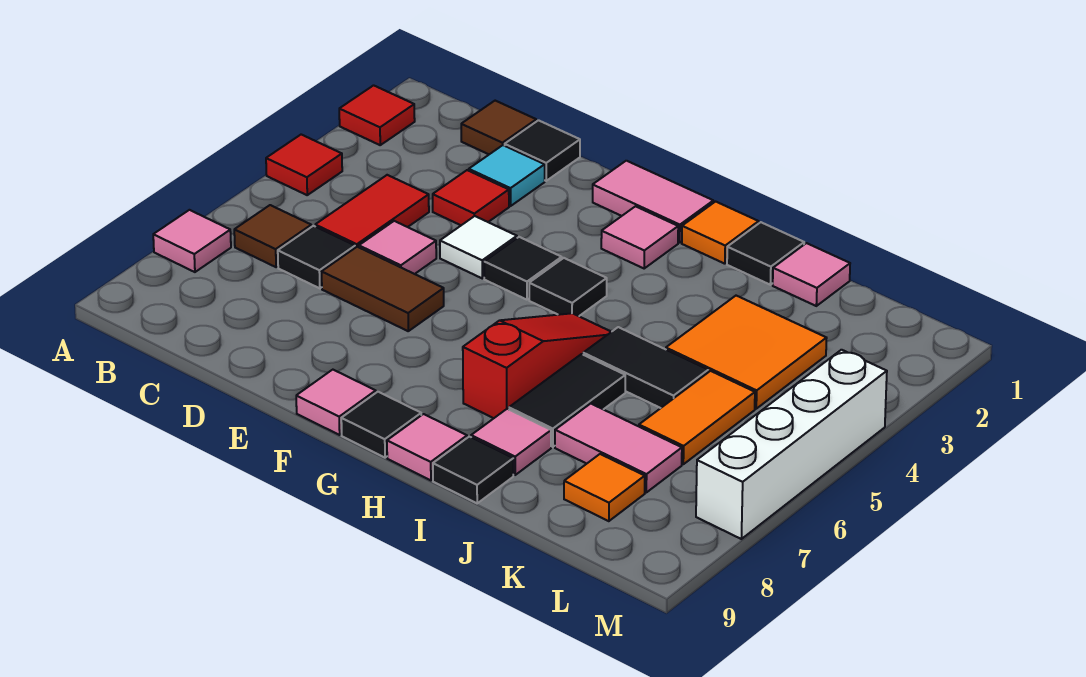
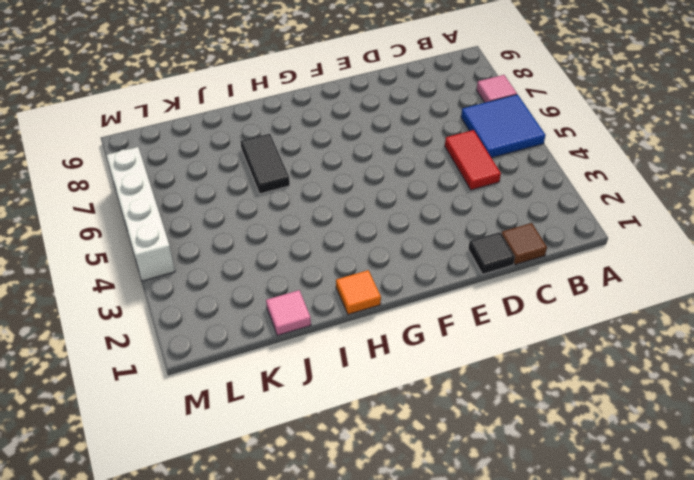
blue tile A5:B6 level 1 -> brown tile B6 level 1
none -> red tile A2 level 1
none -> red tile A4 level 1
none -> black tile C6 level 1
none -> cyan tile D2 level 1

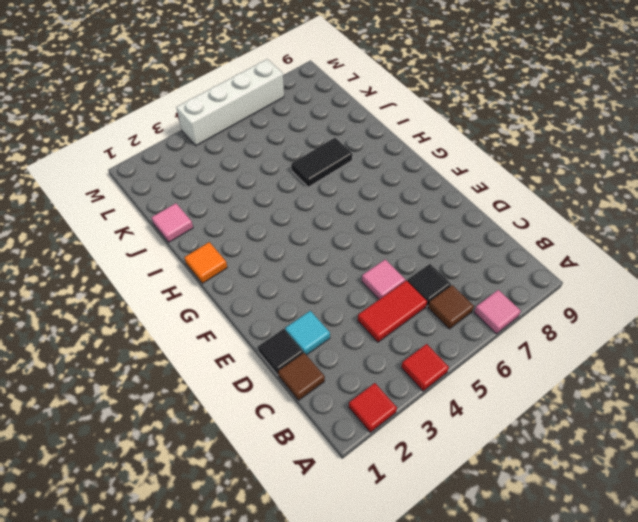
none -> red tile D3 level 1
none -> brown tile D6:E6 level 1
none -> white tile E4 level 1
none -> pink tile F1:G1 level 1

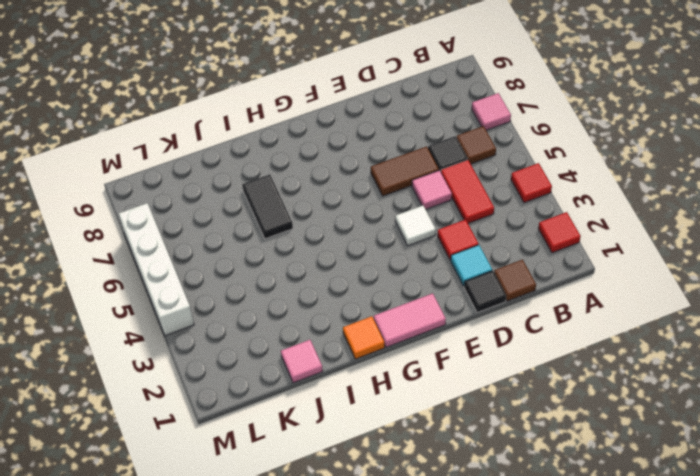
none -> black tile F4 level 1
none -> pink tile F9 level 1
none -> pink tile G2 level 1
none -> black tile G4 level 1

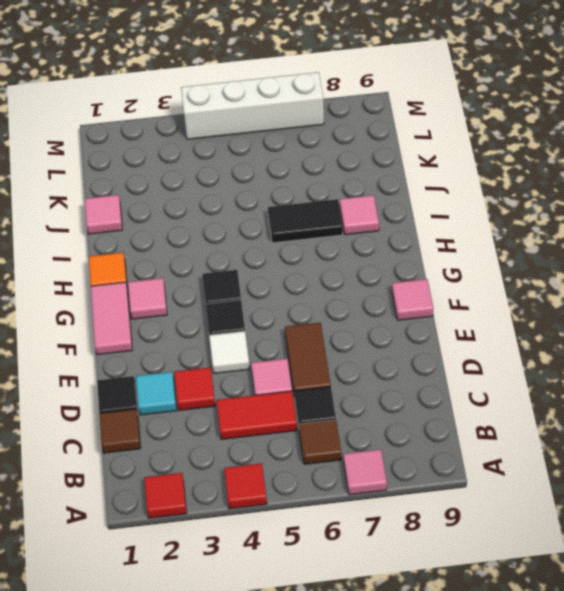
none -> black tile G9 level 1
none -> red slope H5:H7 level 1 top 7
none -> pink tile H9 level 1
none -> black tile I1 level 1

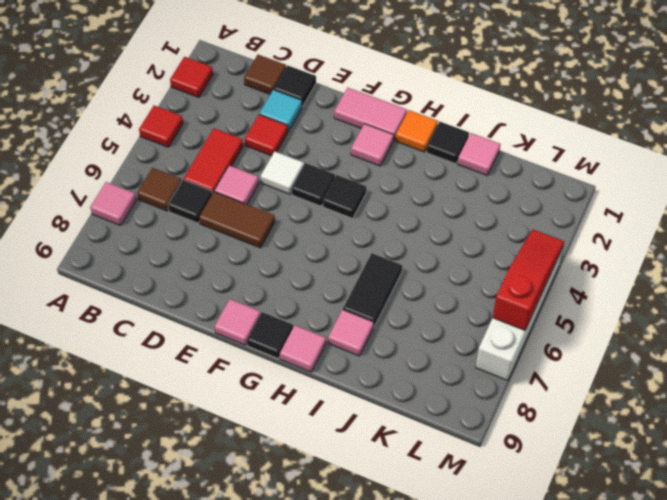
red slope M4:M6 level 2 top 6 -> red slope H5:H7 level 1 top 7
none -> black tile I5:J5 level 1
none -> black tile I9 level 1
none -> orange tile J3:K4 level 1
none -> pink tile J7:K7 level 1

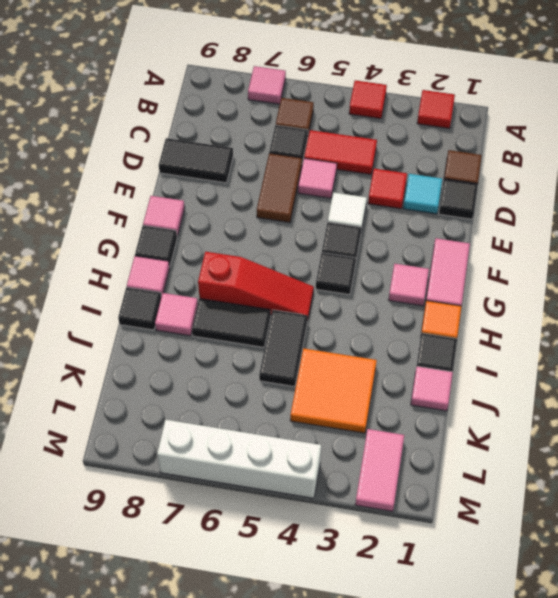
black tile D8:D9 level 1 -> none
pink tile L2:M2 level 1 -> pink tile J7:K7 level 1
none -> orange tile K5:K6 level 1
none -> orange tile K8 level 1

